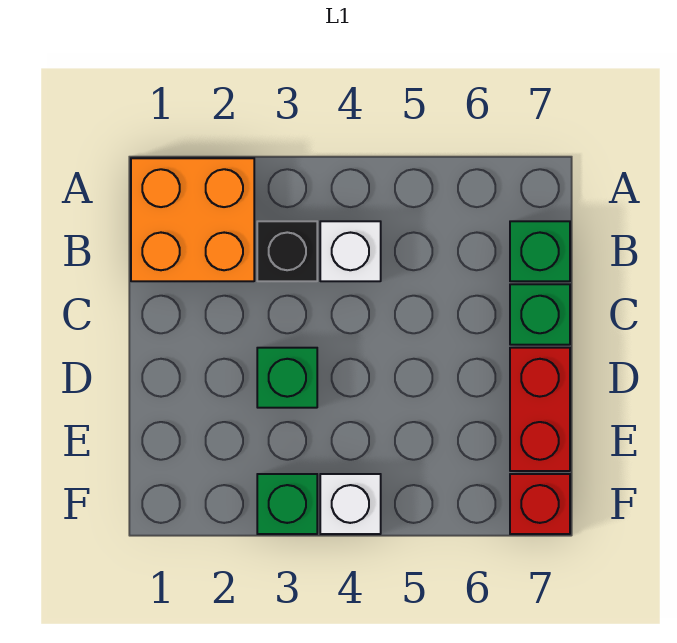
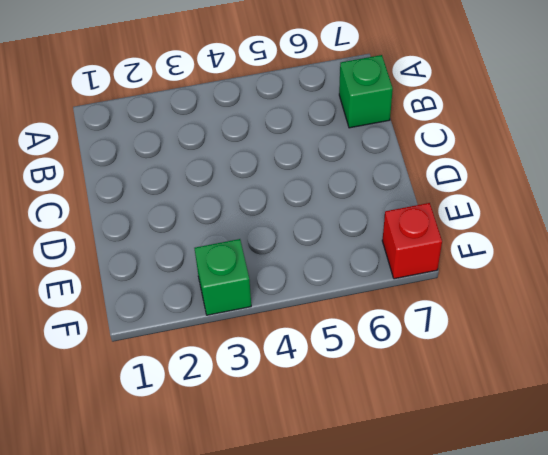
none -> orange brick A1:B2 level 1
none -> black brick B3 level 1

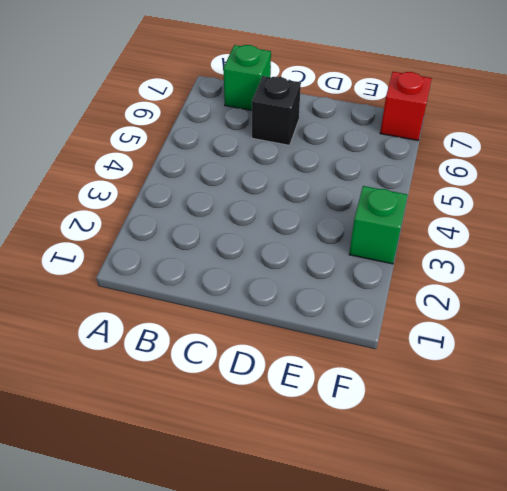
black brick C6 level 1 -> black brick B3 level 1
none -> orange brick A1:B2 level 1
none -> white brick B4 level 1

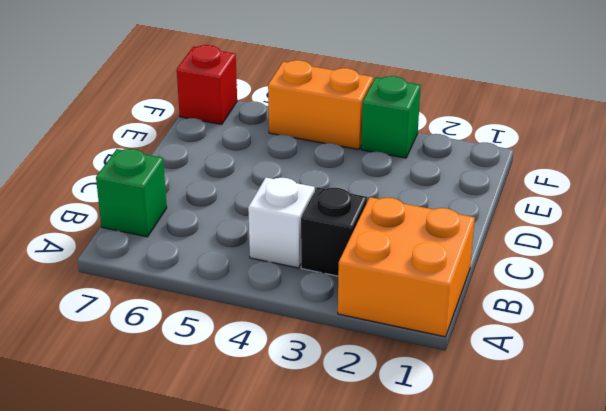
orange brick F4:F5 level 1 -> white brick F4 level 1
none -> green brick C7 level 1
none -> green brick D3 level 1

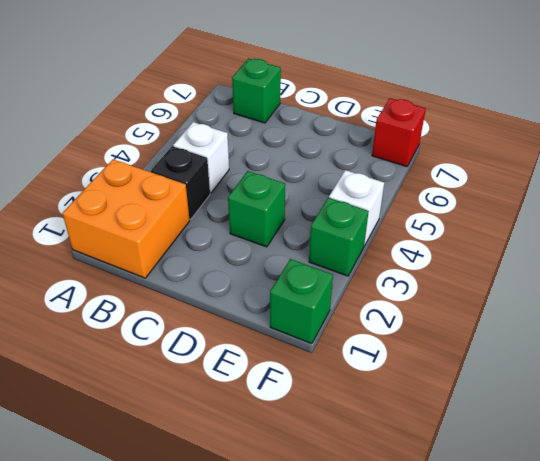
green brick F1 level 1 -> green brick C7 level 1
none -> red brick D7:E7 level 1

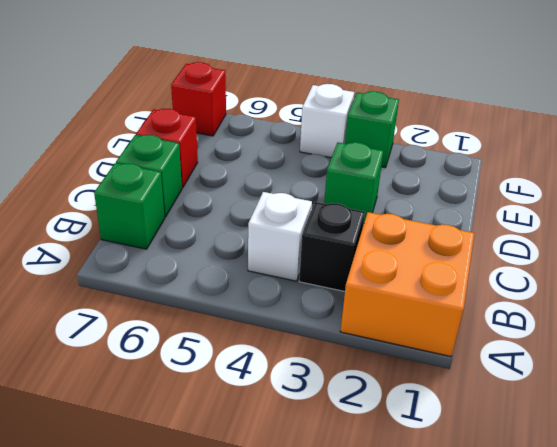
red brick D7 level 1 -> red brick D7:E7 level 1

